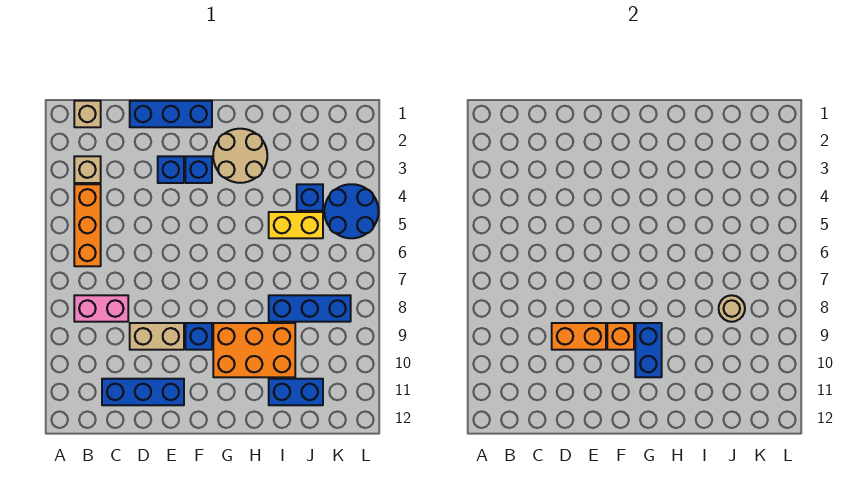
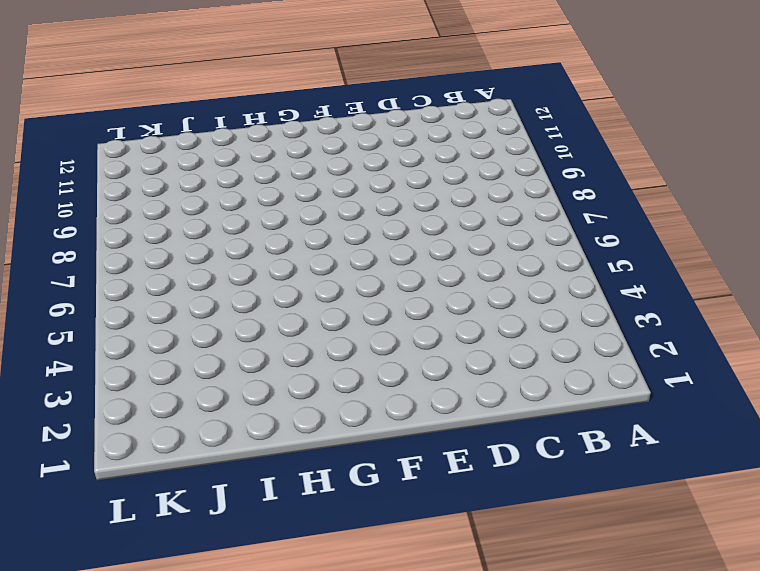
none -> tan brick B1 level 1
none -> tan brick B3 level 1
none -> orange brick B4:B6 level 1

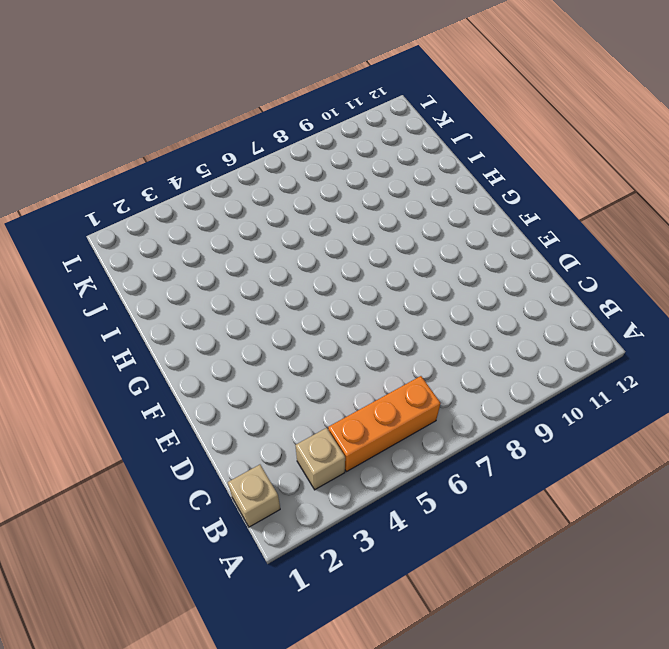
none -> pink brick B8:C8 level 1
none -> blue brick C11:E11 level 1
none -> blue brick D1:F1 level 1

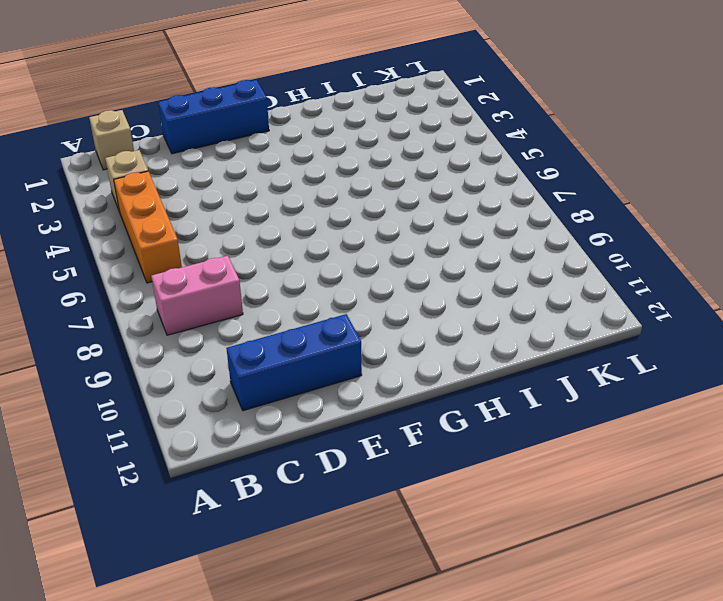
none -> tan brick D9:E9 level 1
none -> blue brick E3 level 1
none -> blue brick F3 level 1

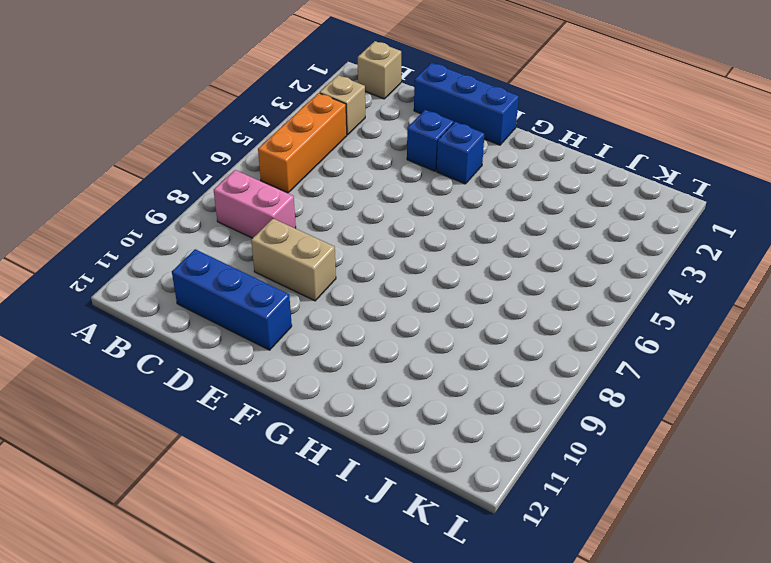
none -> blue brick F9 level 1
none -> tan round brick G2:H3 level 1
none -> orange brick G9:I10 level 1

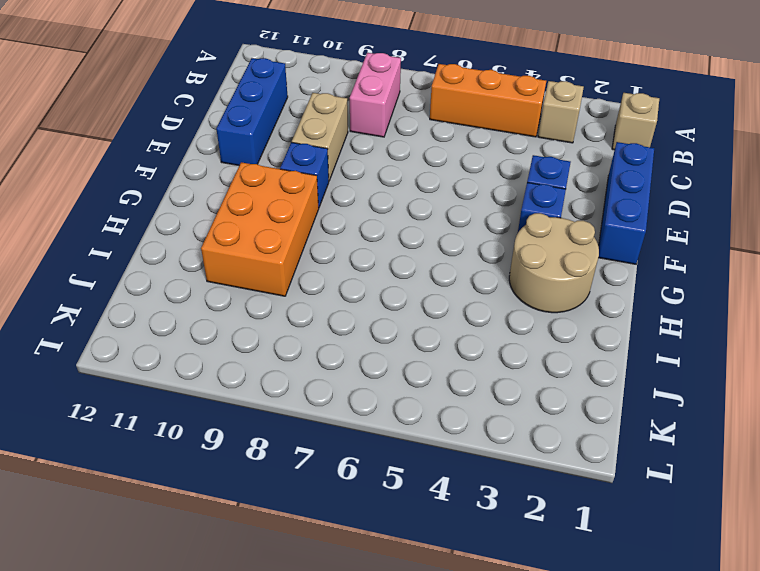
none -> yellow brick I5:J5 level 1
none -> blue brick I8:K8 level 1
none -> blue brick I11:J11 level 1

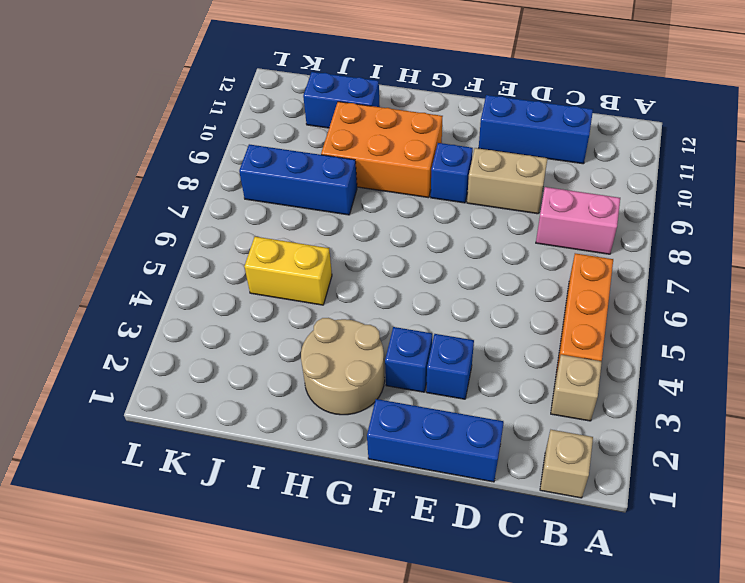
none -> blue brick J4 level 1
none -> blue round brick K4:L5 level 1
none -> orange brick D9:E9 level 2

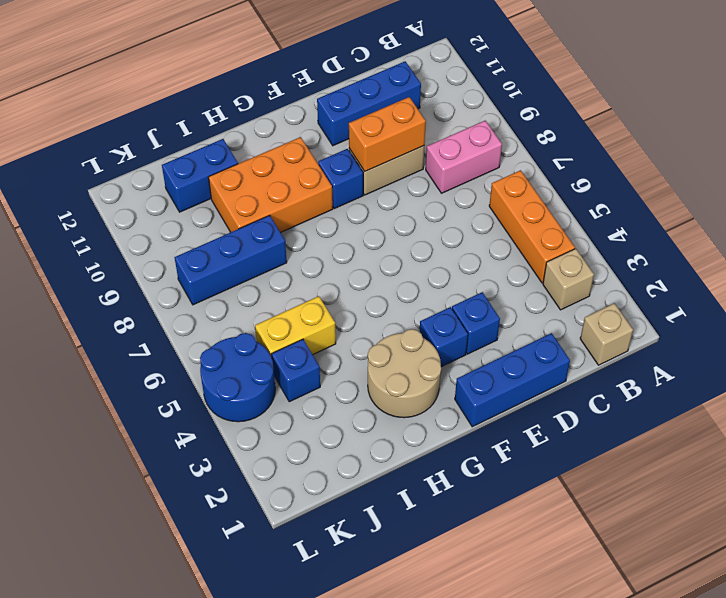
none -> orange brick F9 level 2
none -> blue brick G9:G10 level 2
none -> tan round brick J8 level 2

